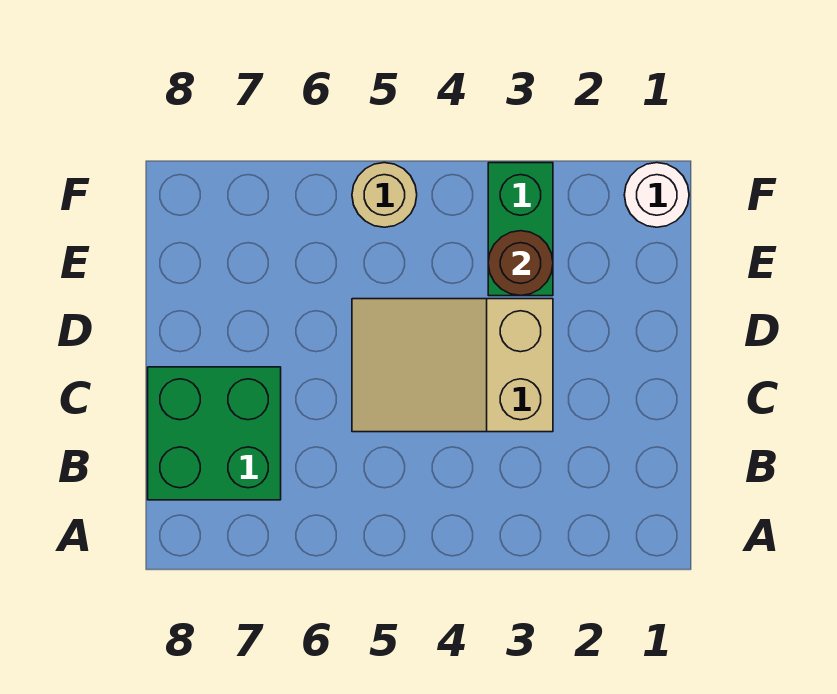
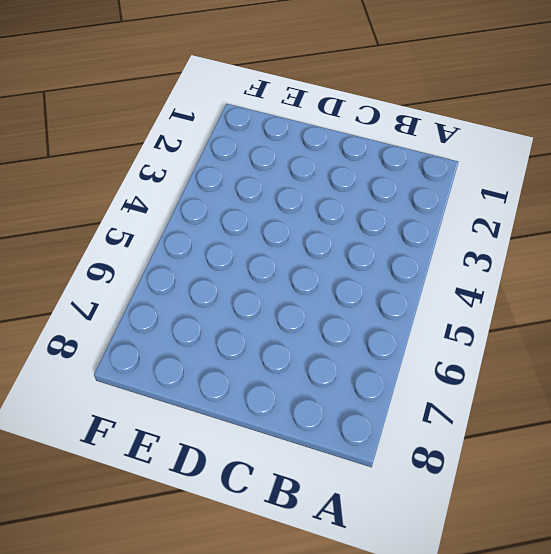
none -> green brick B7:C8 level 1
none -> tan slope C3:D5 level 1 top 3

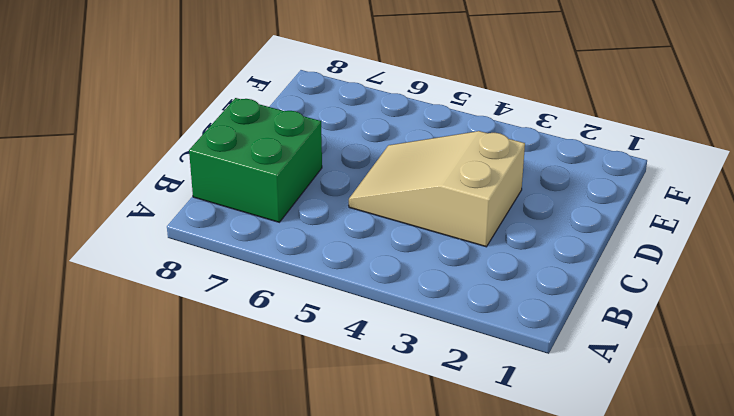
none -> green brick E3:F3 level 1
none -> white round brick F1 level 1

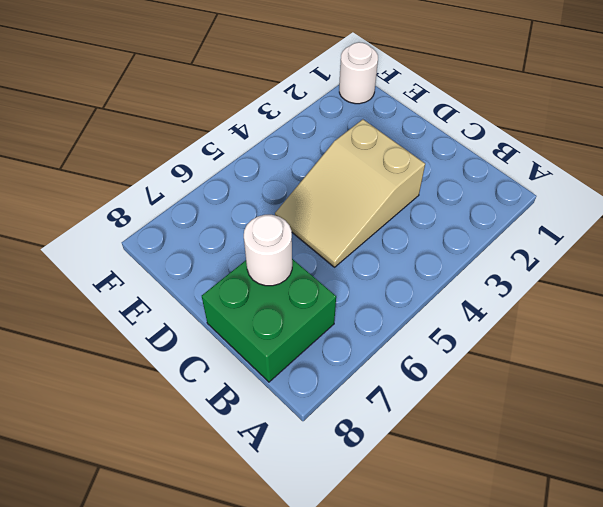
white round brick C7 level 2 -> none
none -> green brick E3:F3 level 1
none -> tan round brick F5 level 1

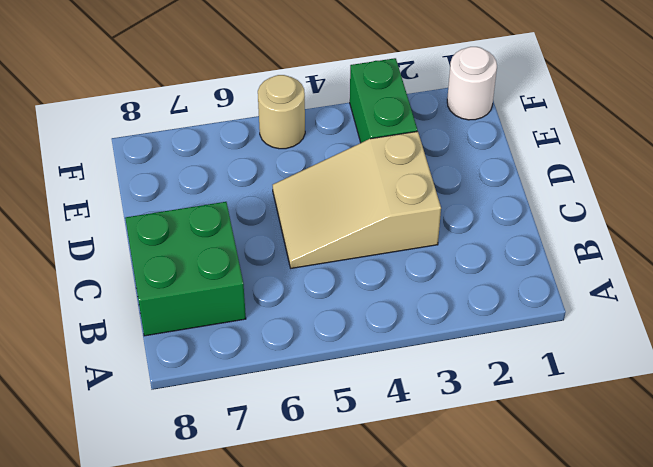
none -> brown round brick E3 level 2

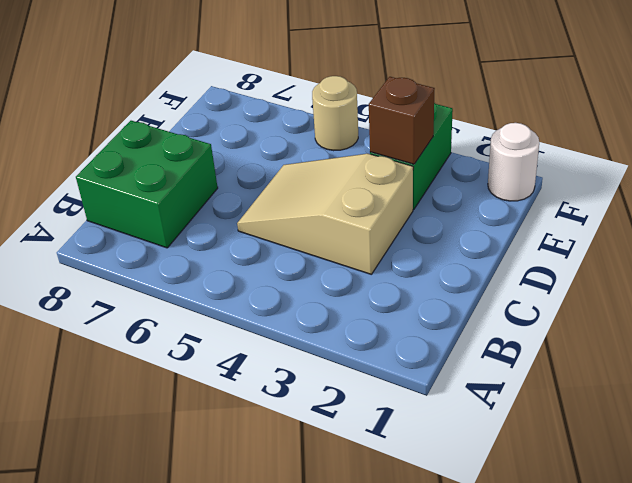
brown brick E3 level 2 -> brown round brick E3 level 2

